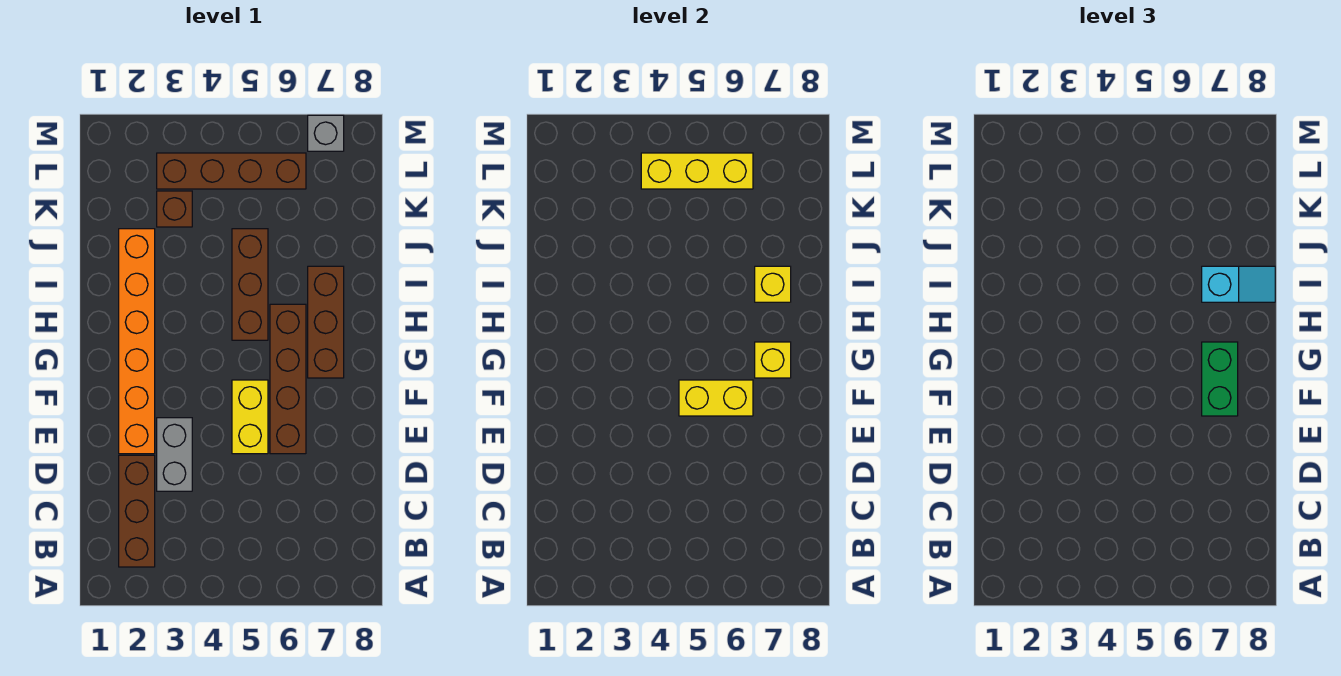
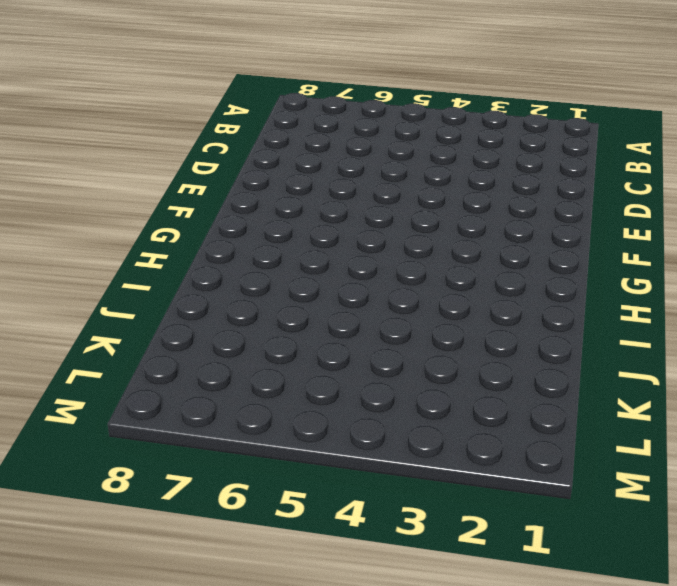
none -> brown brick B2:D2 level 1
none -> grey brick D3:E3 level 1
none -> orange brick E2:J2 level 1

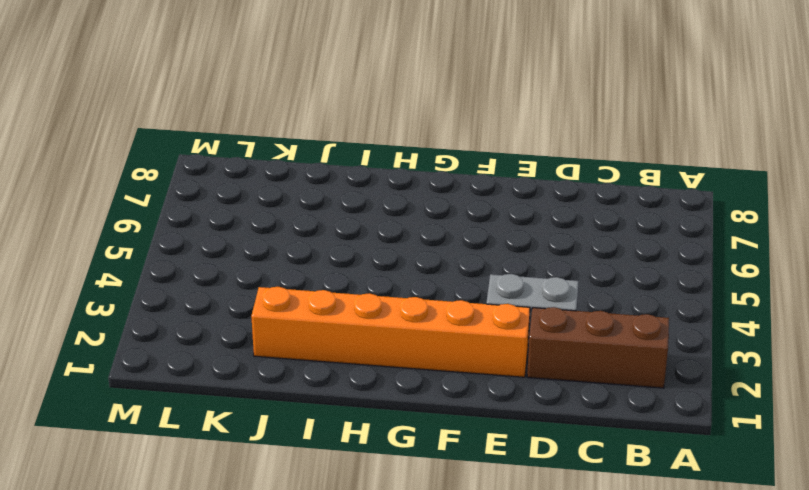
none -> yellow brick E5:F5 level 1
none -> brown brick E6:H6 level 1
none -> brown brick G7:I7 level 1

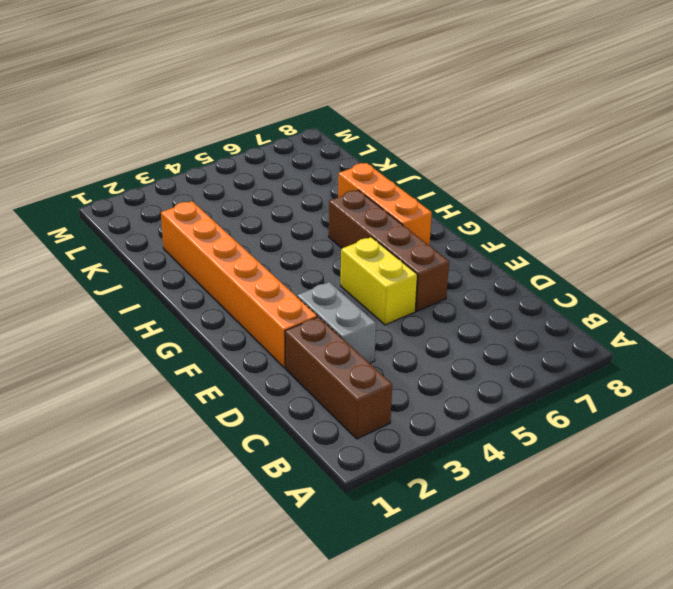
orange brick G7:I7 level 1 -> brown brick G7:I7 level 1
none -> brown brick H5:J5 level 1
none -> brown brick K3 level 1
none -> brown brick L3:L6 level 1

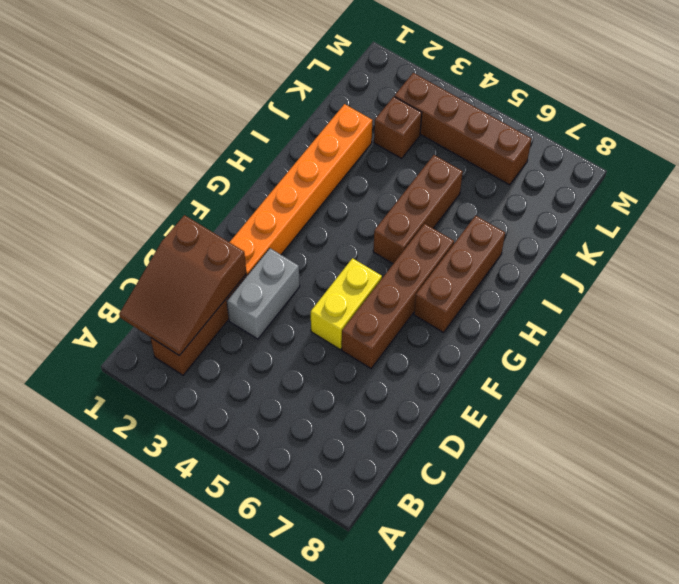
brown slope B1:D2 level 2 top D -> none
none -> grey brick M7 level 1
none -> yellow brick F5:F6 level 2
none -> yellow brick G7 level 2

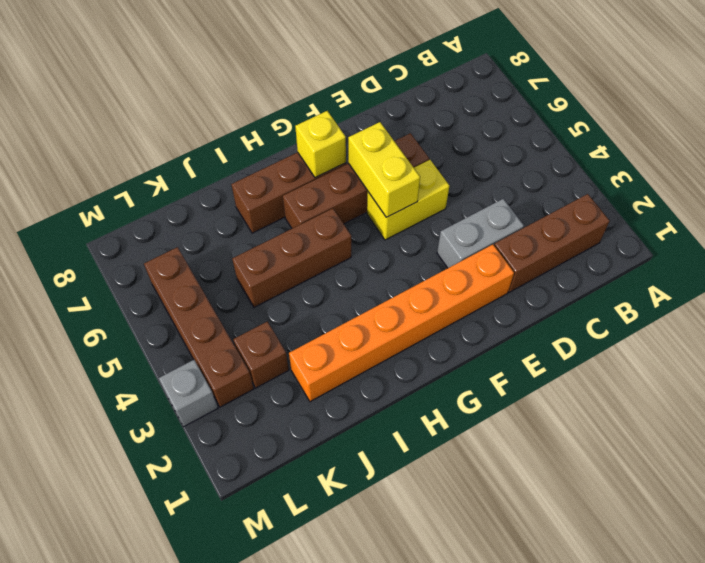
grey brick M3 level 1 -> grey brick M7 level 1
none -> yellow brick I7 level 2
none -> yellow brick L4:L6 level 2
none -> green brick F7:G7 level 3

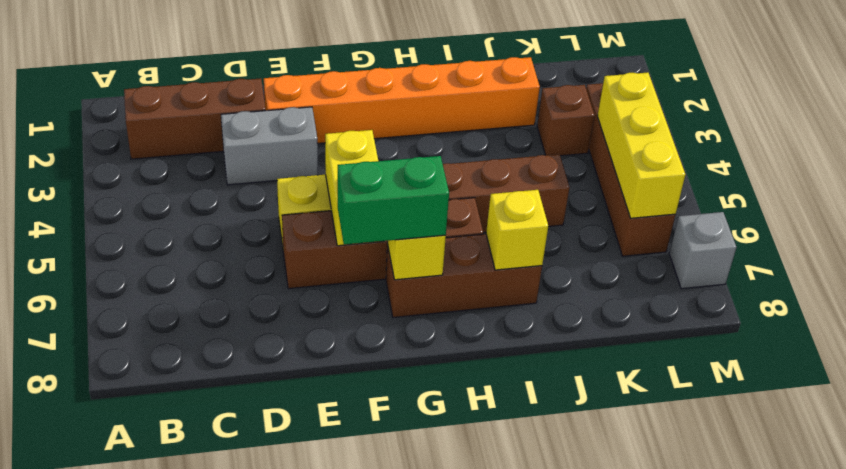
none -> cyan slope I7:I8 level 3 top 7

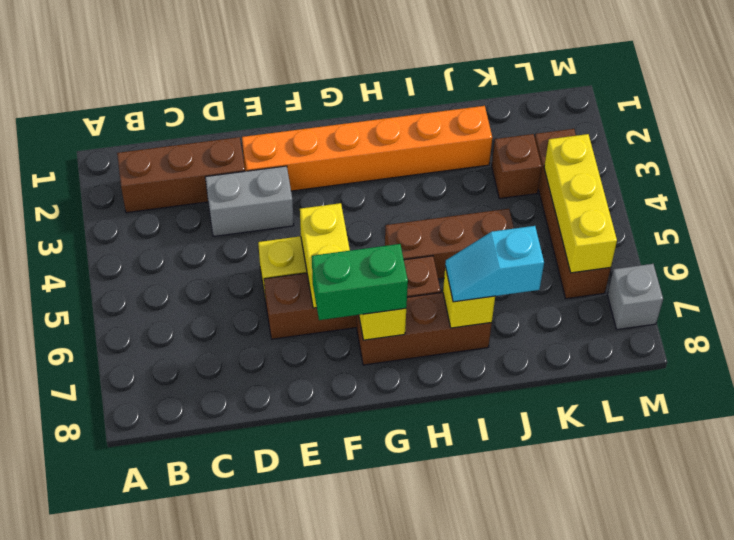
cyan slope I7:J7 level 3 top J -> cyan slope I7:I8 level 3 top 7

